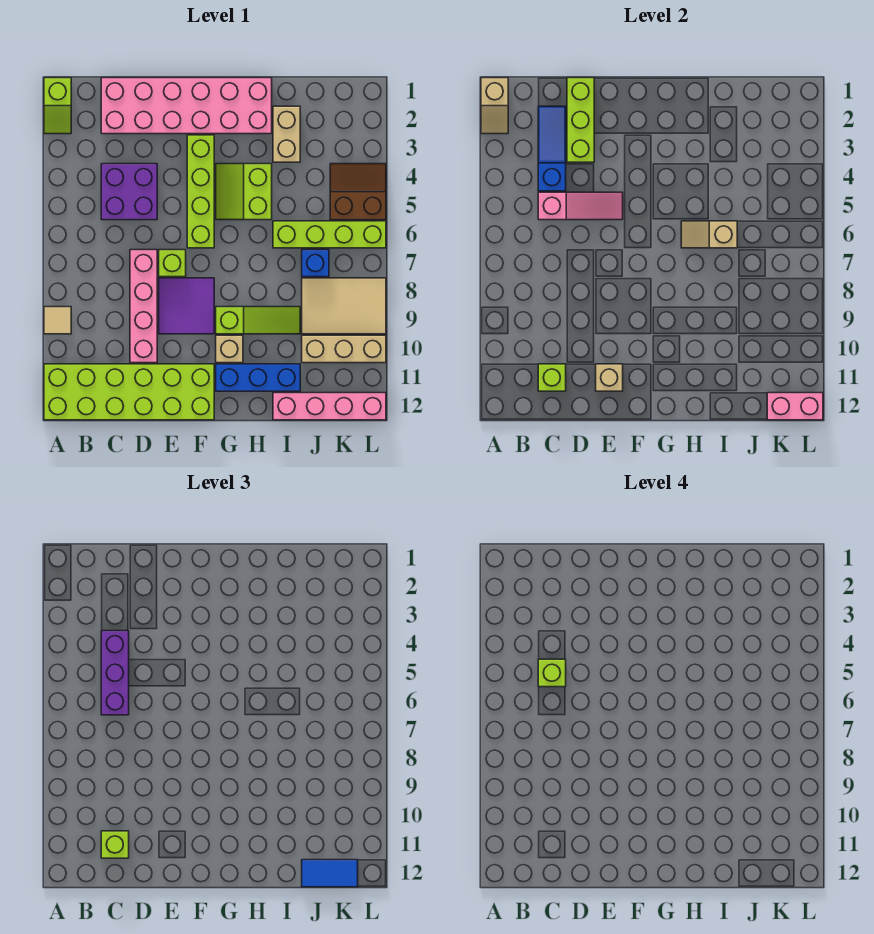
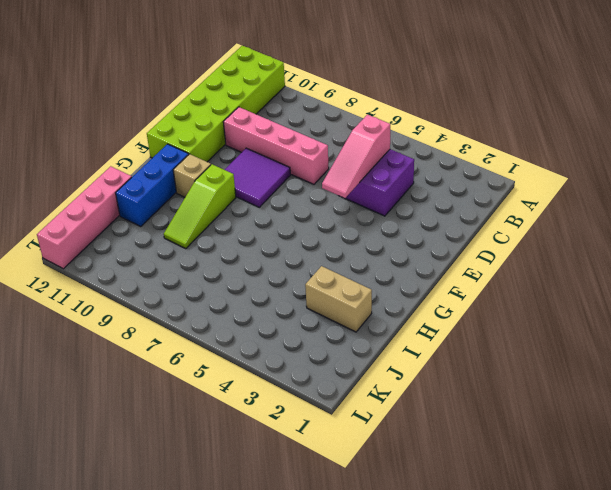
none -> lime slope A1:A2 level 1 top 1
none -> tan tile A9 level 1
none -> pink brick C1:H2 level 1
none -> lime brick E7 level 1

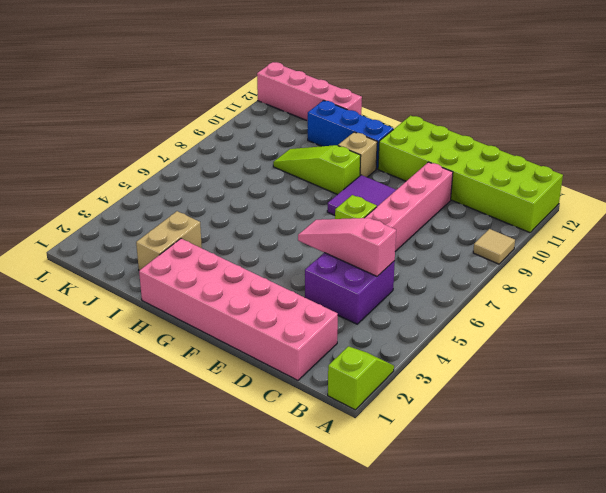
none -> lime brick F3:F6 level 1
none -> lime slope G4:H5 level 1 top H
none -> lime brick I6:L6 level 1
none -> blue brick J7 level 1

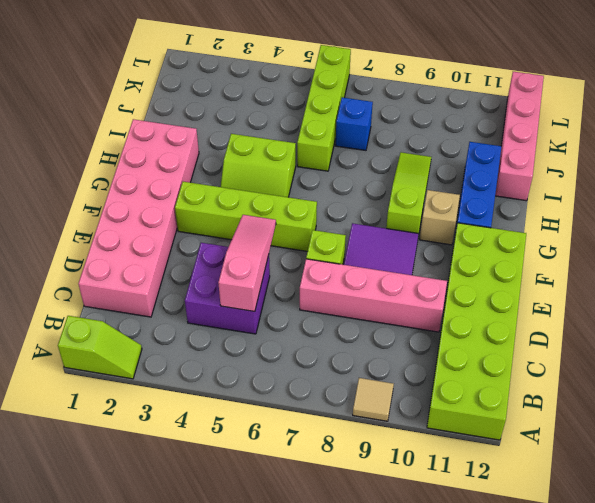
none -> tan brick I2:I3 level 1
none -> tan tile J8:L9 level 1
none -> tan brick J10:L10 level 1
none -> brown slope K4:L5 level 1 top 5

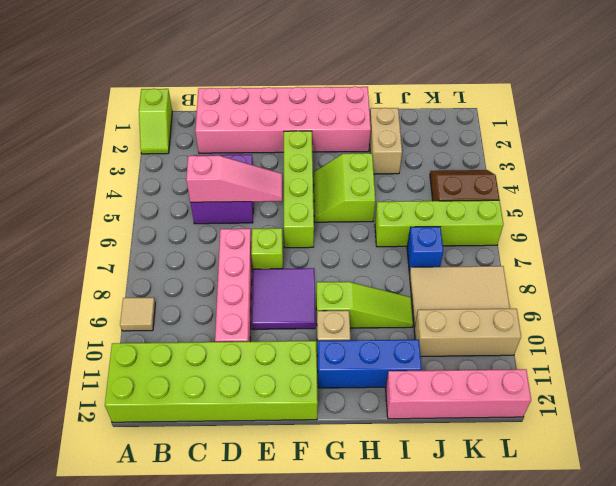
none -> tan slope A1:A2 level 2 top 1
none -> blue slope C2:C4 level 2 top 4
none -> lime brick C11 level 2
none -> lime brick D1:D3 level 2

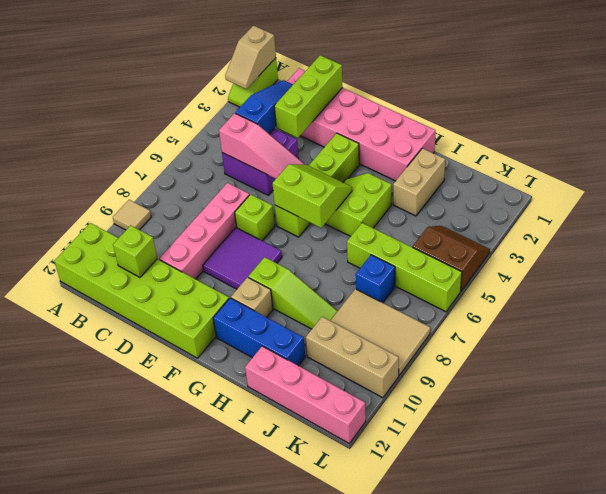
lime slope F5:G6 level 2 top 6 -> none
none -> tan brick E11 level 2
none -> tan slope H6:I6 level 2 top I
none -> pink brick K12:L12 level 2
none -> purple brick C4:C6 level 3

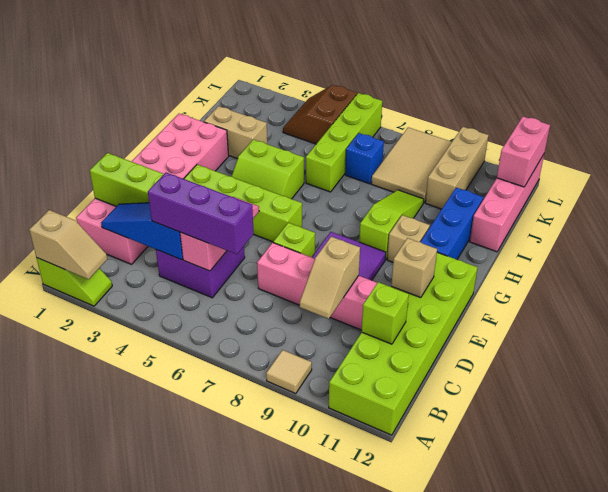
tan slope C9:D9 level 2 top D -> tan slope H6:I6 level 2 top I
none -> lime brick C11 level 3
none -> blue tile J12:K12 level 3
none -> lime brick C5 level 4

